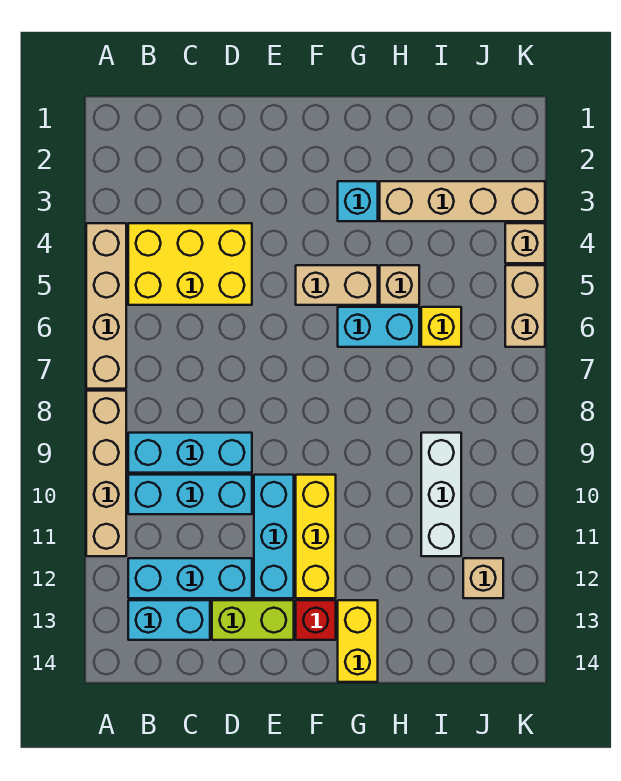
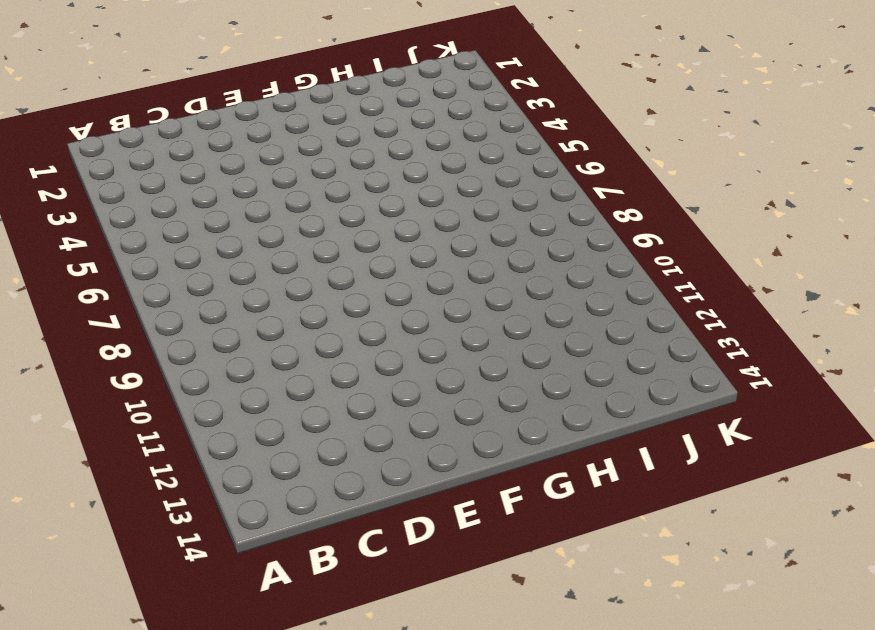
none -> tan brick A4:A7 level 1
none -> tan brick A8:A11 level 1
none -> yellow brick B4:D5 level 1

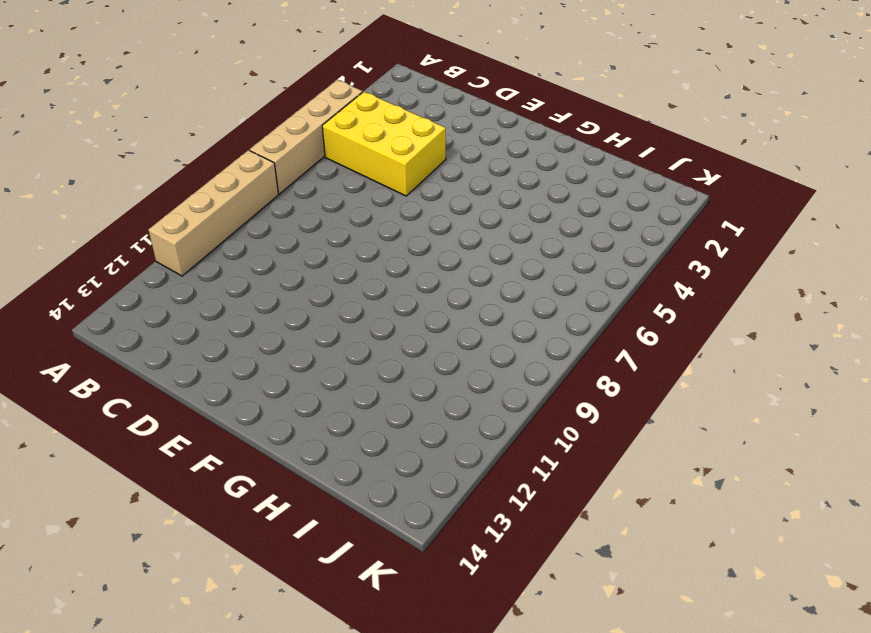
none -> cyan brick B9:D9 level 1
none -> cyan brick B10:D10 level 1
none -> cyan brick B12:D12 level 1

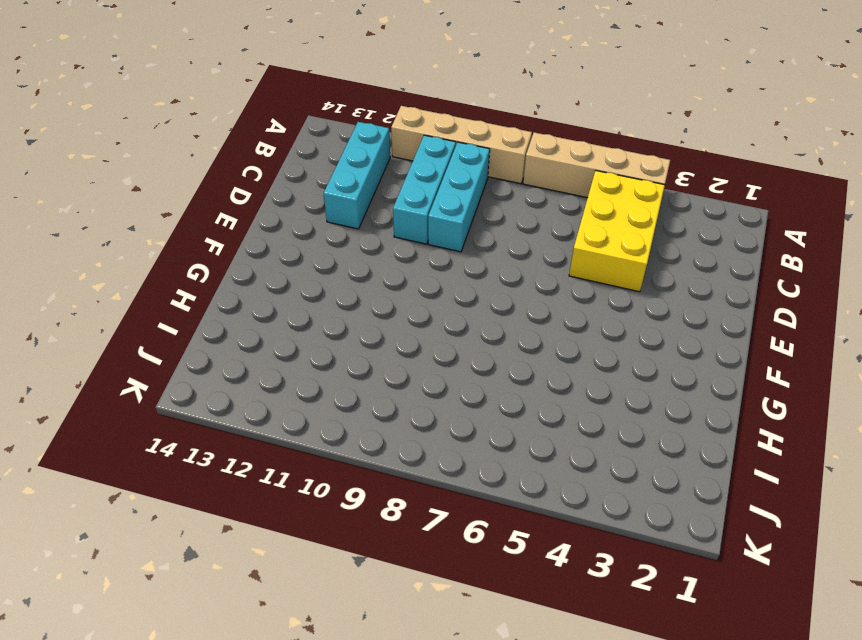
none -> cyan brick B13:C13 level 1
none -> lime brick D13:E13 level 1
none -> cyan brick E10:E12 level 1

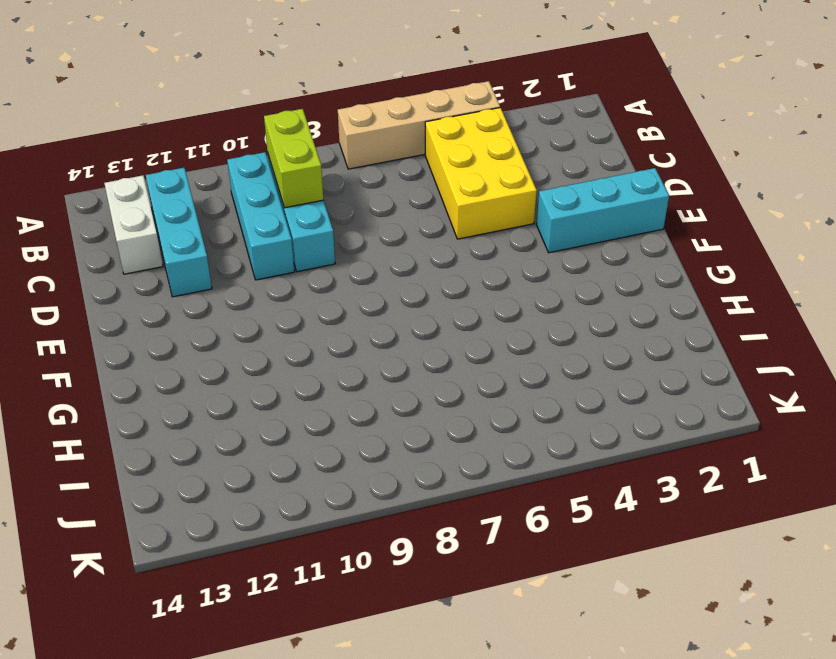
lime brick B9:C9 level 2 -> lime brick D13:E13 level 1
white brick B13:C13 level 1 -> cyan brick B13:C13 level 1
cyan brick E1:E3 level 1 -> cyan brick E10:E12 level 1
none -> tan brick A8:A11 level 1
none -> tan brick F5:G5 level 1
none -> yellow brick F10:F12 level 1

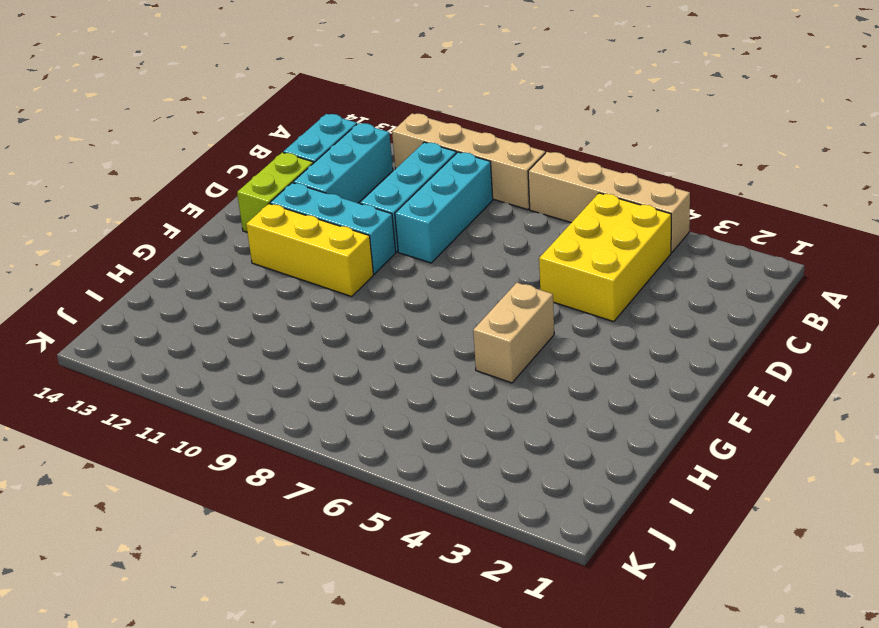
none -> red brick F13 level 1
none -> cyan brick G3 level 1
none -> cyan brick G6:H6 level 1

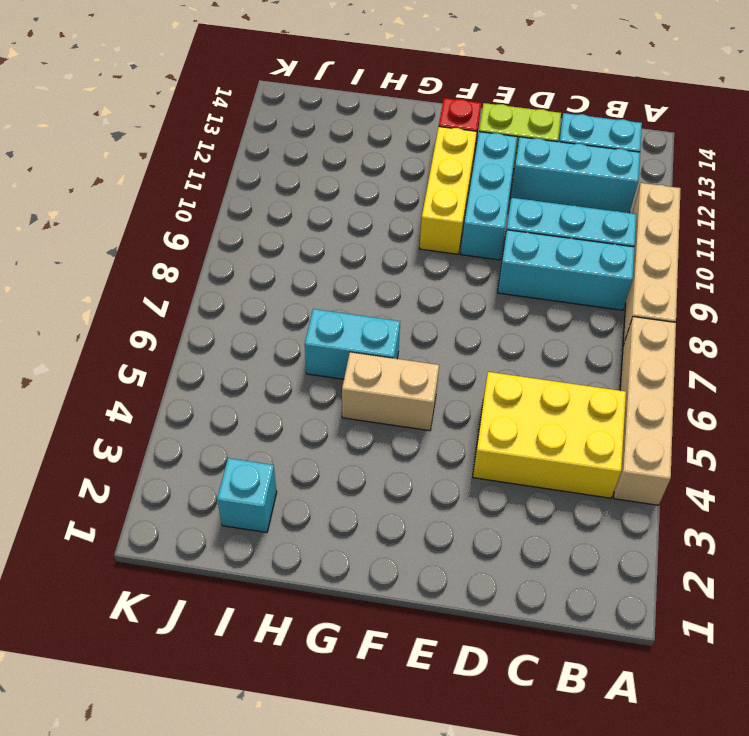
cyan brick I2 level 1 -> cyan brick G3 level 1
none -> yellow brick G13:G14 level 1
none -> tan brick H3:K3 level 1
none -> tan brick H5 level 1

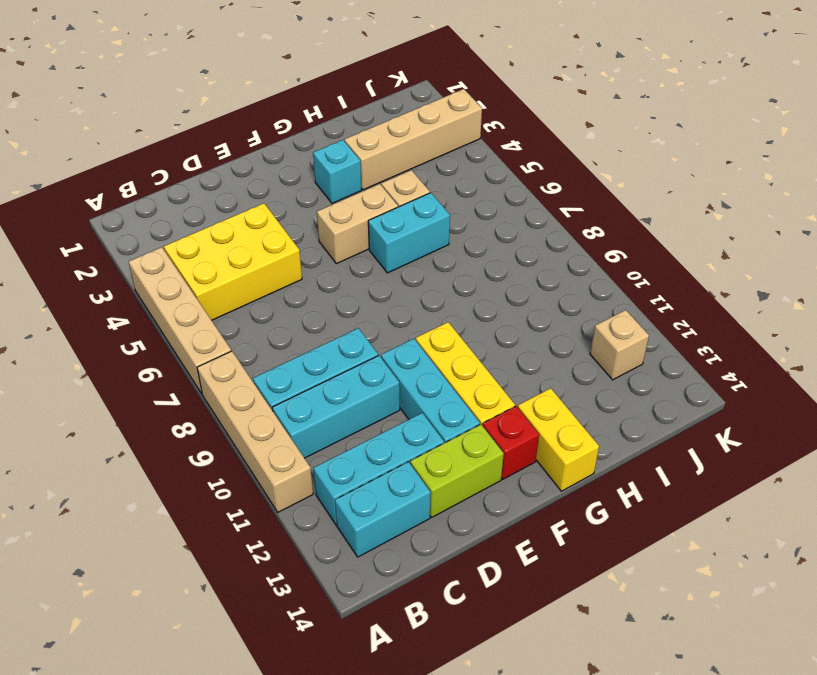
none -> yellow brick I6 level 1
none -> white brick I9:I11 level 1
none -> tan brick K4 level 1

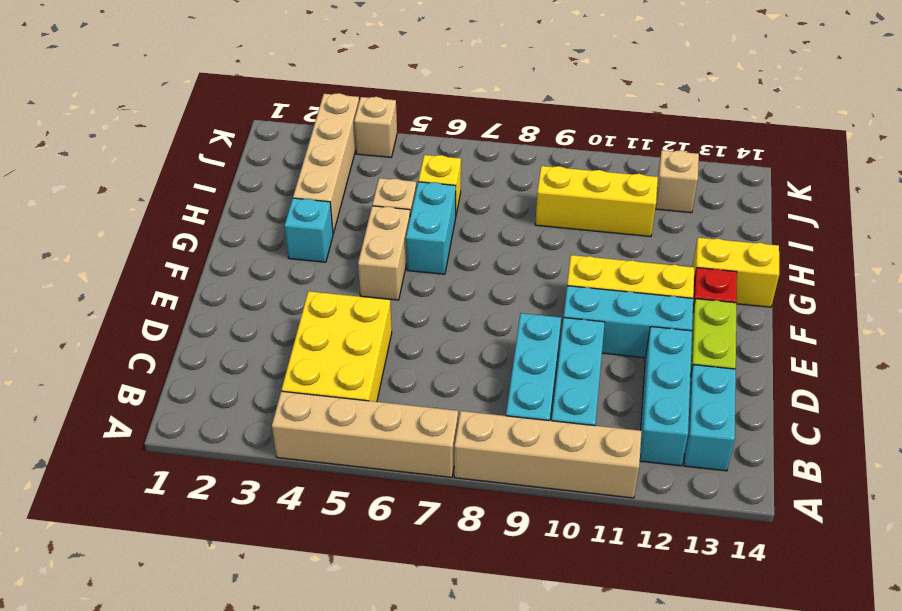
yellow brick I9:I11 level 1 -> white brick I9:I11 level 1
none -> tan brick K5:K6 level 1

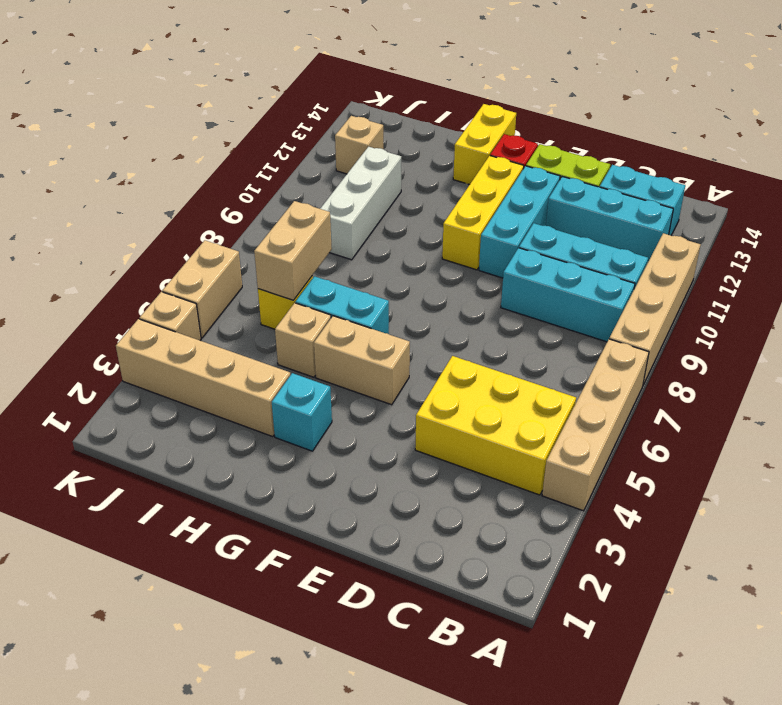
tan brick I6:I7 level 2 -> none

